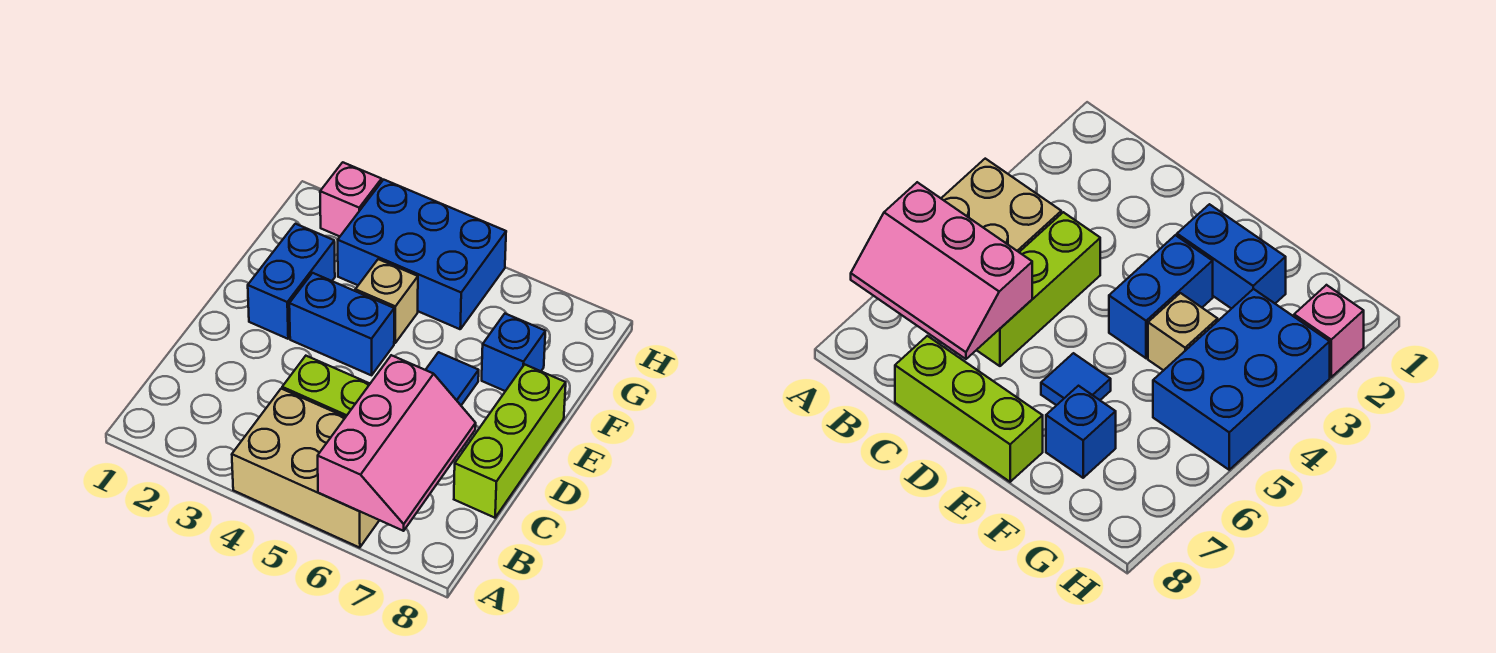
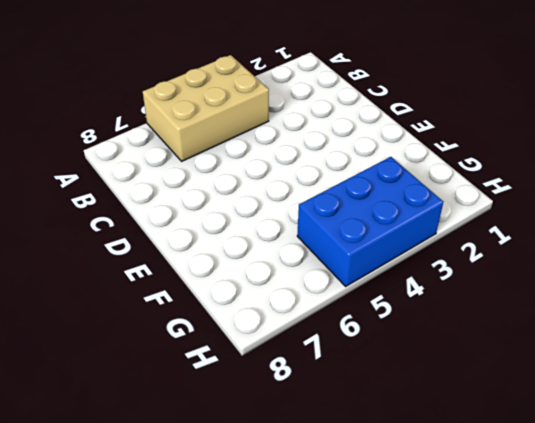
none -> lime brick C4:C6 level 1
none -> lime brick C8:E8 level 1

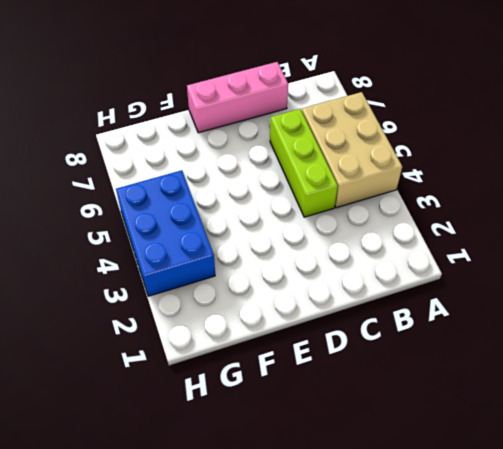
pink brick C8:E8 level 1 -> lime brick C8:E8 level 1
none -> blue brick E2:F2 level 1
none -> blue brick E3:E4 level 1

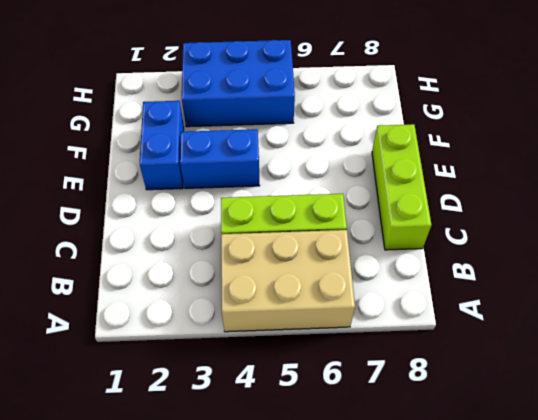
none -> blue tile E6 level 1
none -> tan brick F4 level 1

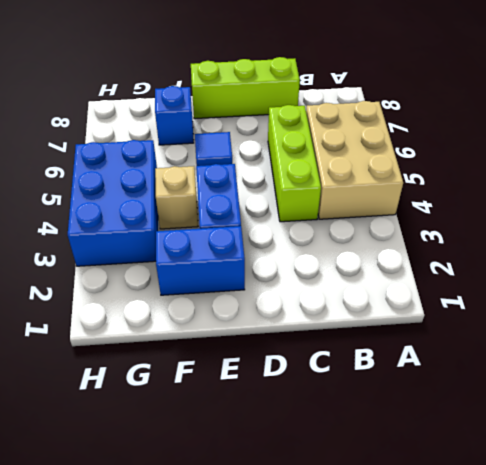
none -> pink brick H2 level 1
none -> pink slope A6:C7 level 2 top 6

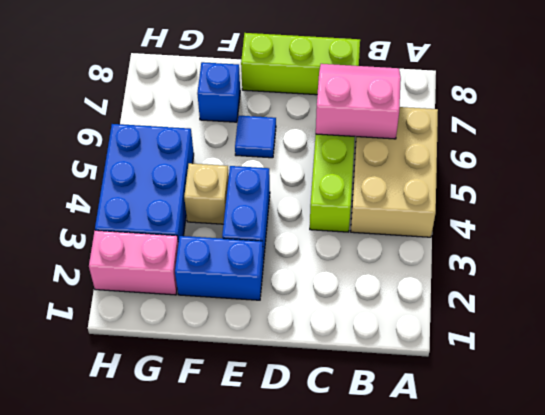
pink slope B6:C7 level 2 top 6 -> pink slope A6:C7 level 2 top 6
pink brick G2:H2 level 1 -> pink brick H2 level 1

